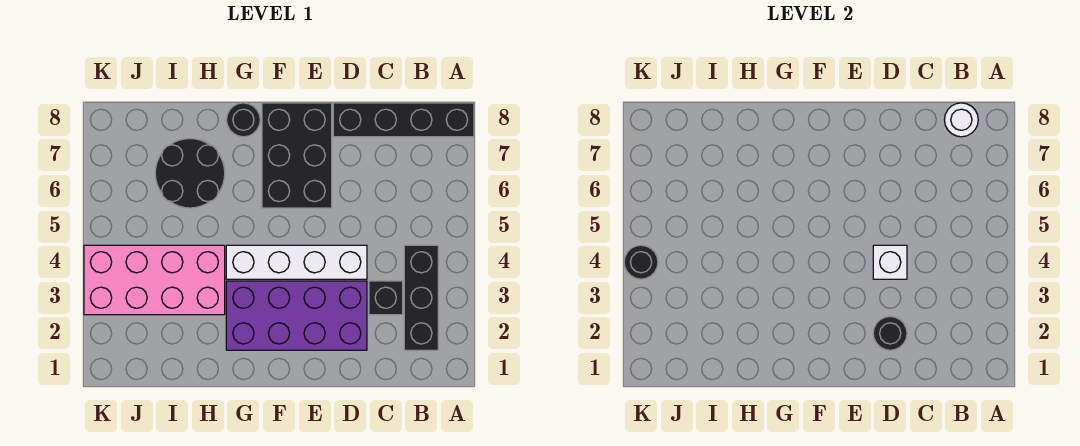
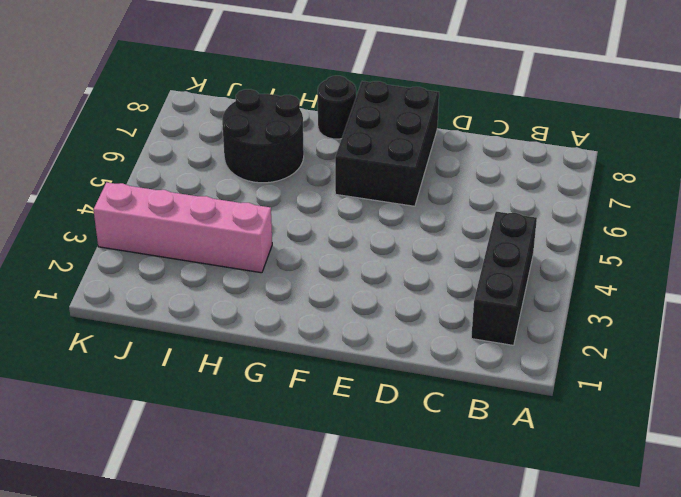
pink brick H3:K3 level 1 -> pink brick H3:K4 level 1
none -> black brick A8:D8 level 1
none -> black brick C3 level 1
none -> purple brick D2:G3 level 1

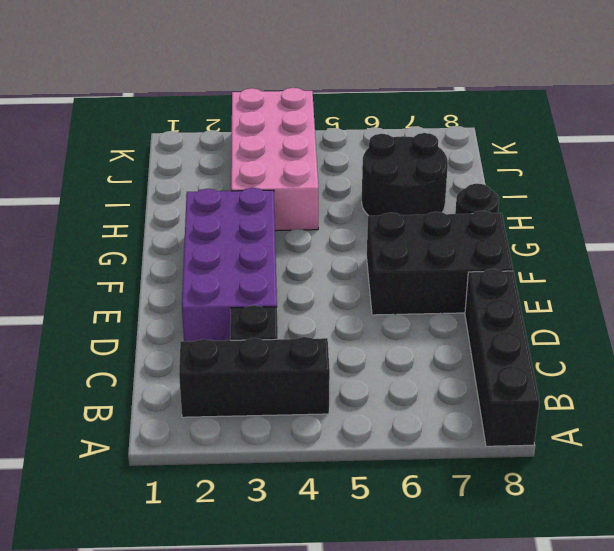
none -> white brick D4:G4 level 1
none -> white round brick B8 level 2
none -> black round brick D2 level 2

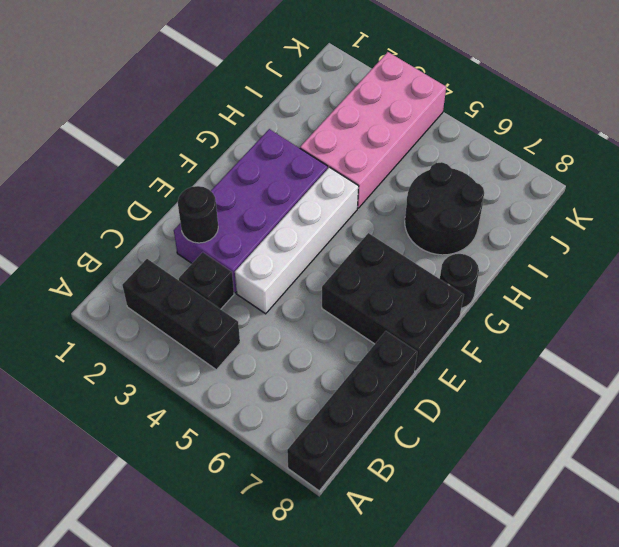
none -> white round brick B8 level 2
none -> white brick D4 level 2
none -> black round brick K4 level 2

